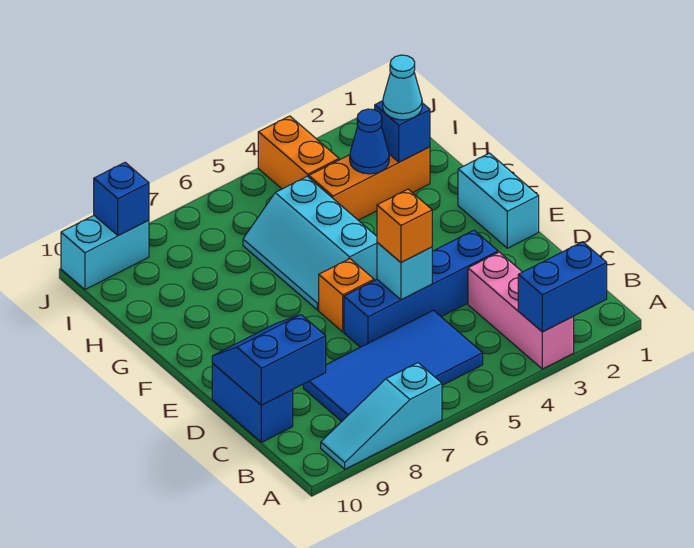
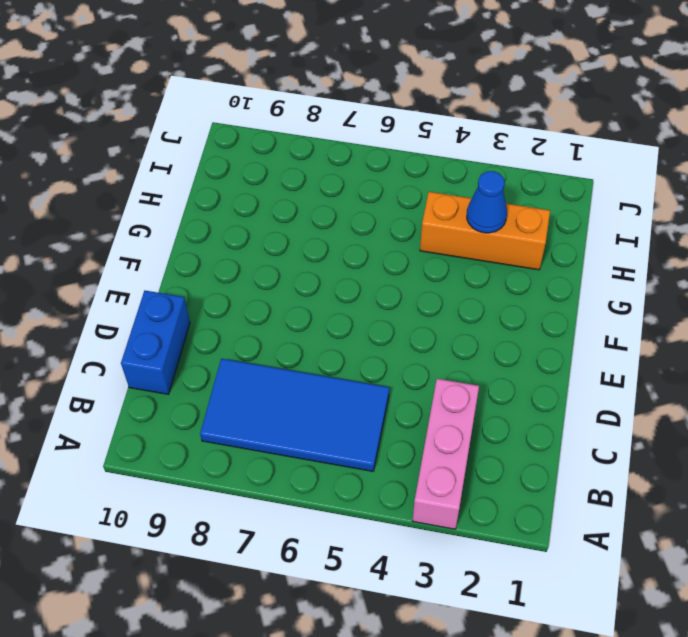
none -> cyan slope A7:A9 level 1 top 7
none -> blue brick D3:D6 level 1
none -> cyan brick E1:F1 level 1

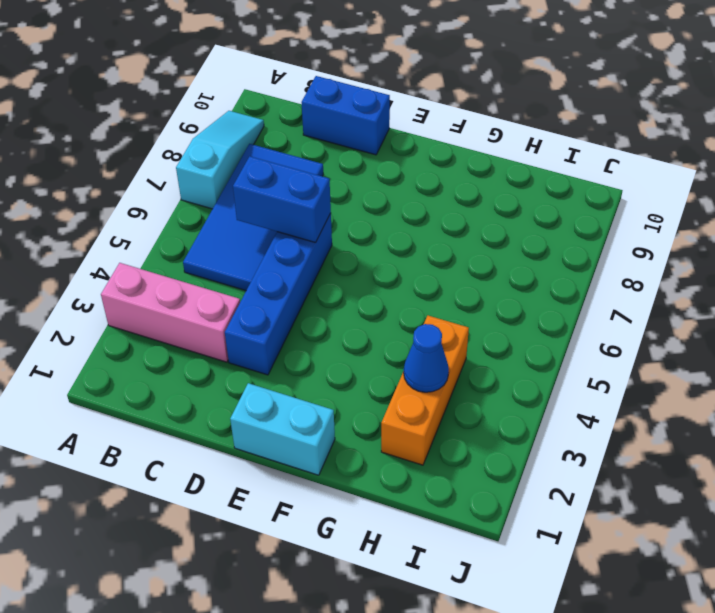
blue brick C6:D6 level 2 -> blue brick A2:A3 level 2
none -> orange brick E6 level 1
none -> cyan slope F5:H6 level 1 top 5
none -> orange brick I4:J4 level 1

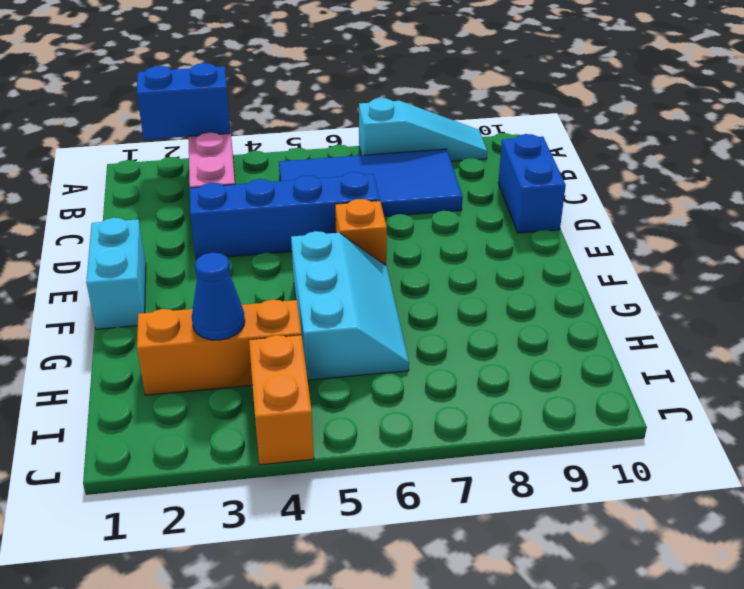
none -> cyan brick J9:J10 level 1
none -> blue slope C9:D10 level 2 top C
none -> cyan brick D5 level 2

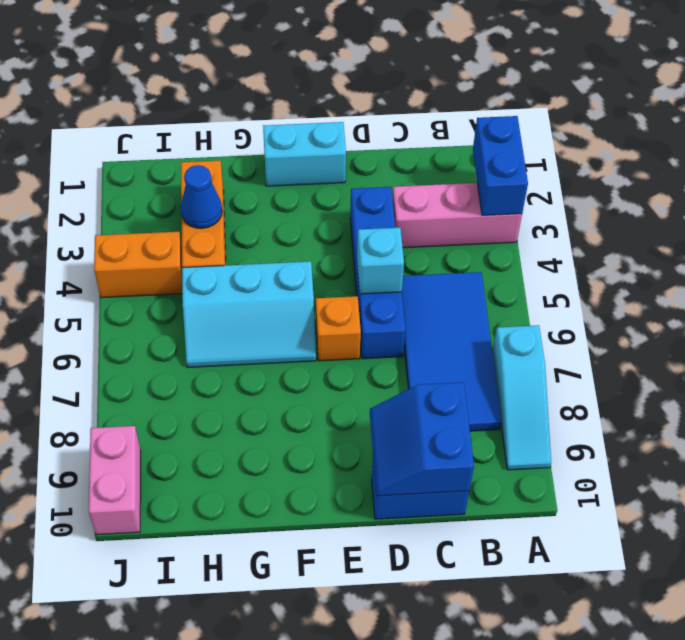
pink brick J9:J10 level 1 -> cyan brick J9:J10 level 1
none -> blue brick H2 level 2
none -> blue brick J9 level 2
none -> orange brick D5 level 3

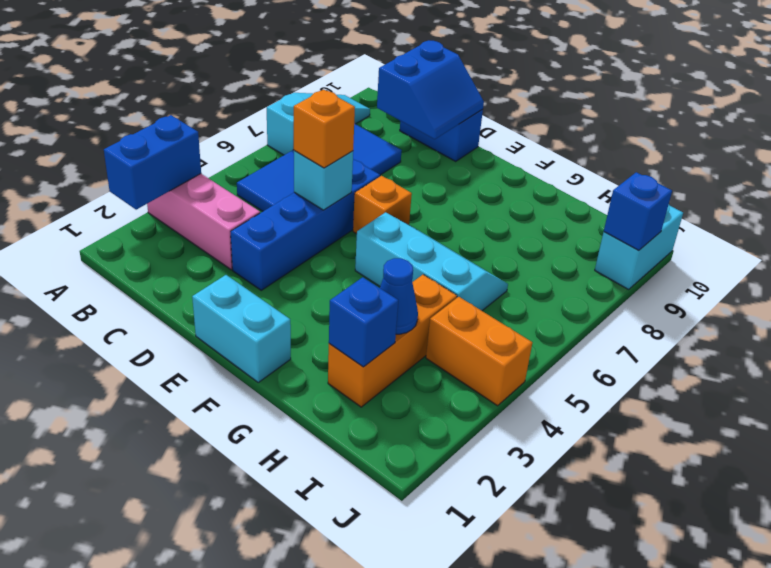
none -> cyan cone H2 level 3

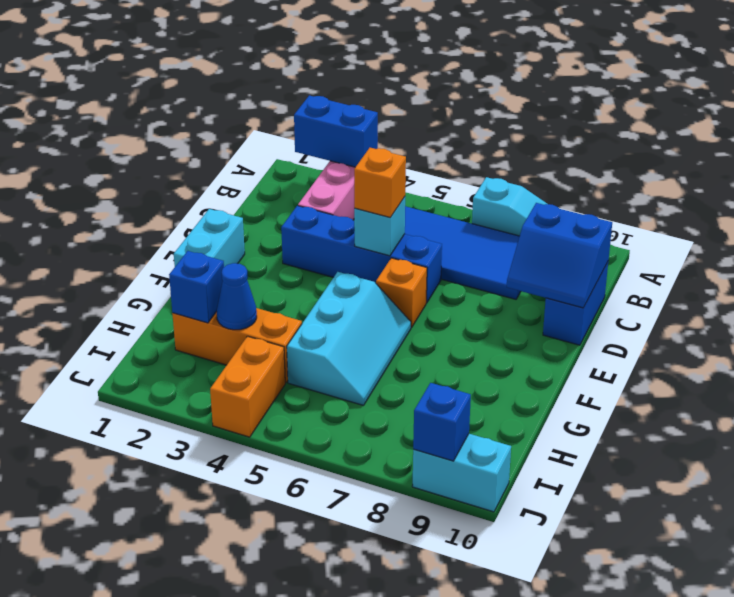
none -> cyan cone H2 level 3

